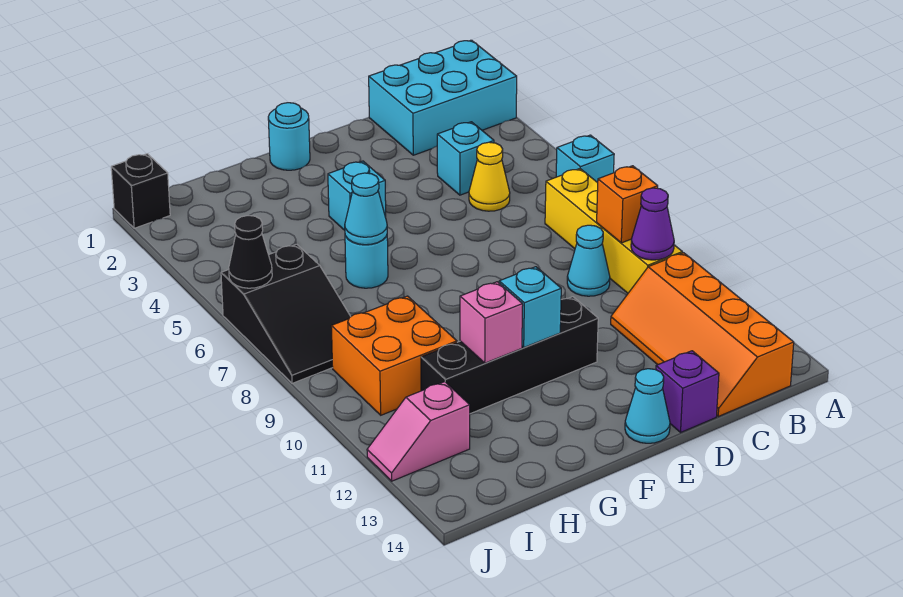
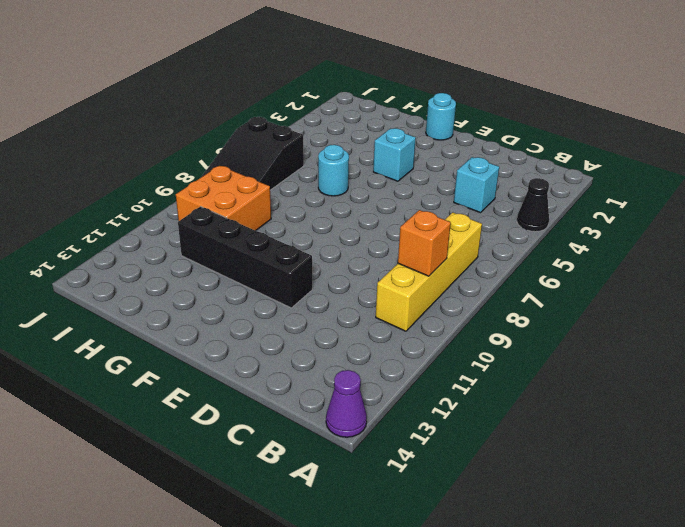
black cone A4 level 1 -> black cone J6 level 2
purple cone A14 level 1 -> purple cone B10 level 2
none -> cyan brick A1:C2 level 1
none -> cyan brick A6 level 1
none -> orange slope B11:C14 level 1 top B

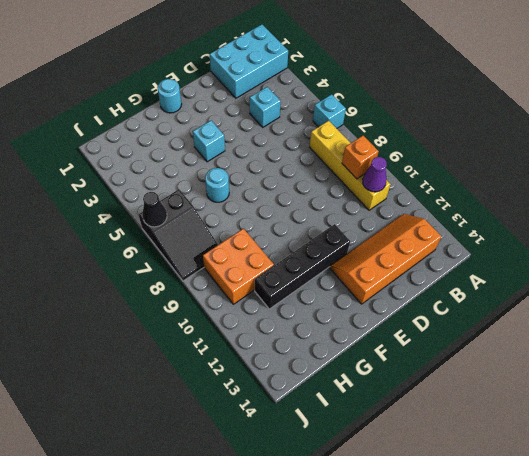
orange slope B12:E13 level 1 top 13 -> orange slope B11:C14 level 1 top B
none -> yellow cone C5 level 1
none -> cyan cone C9 level 1
none -> purple brick D14 level 1

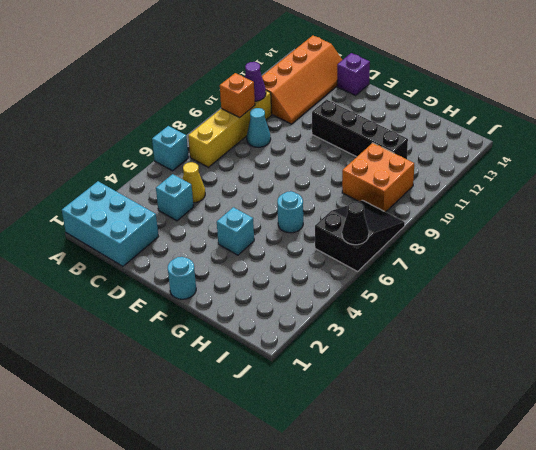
none -> cyan cone E14 level 1
none -> pink slope I12:J12 level 1 top I
none -> black brick J1 level 1

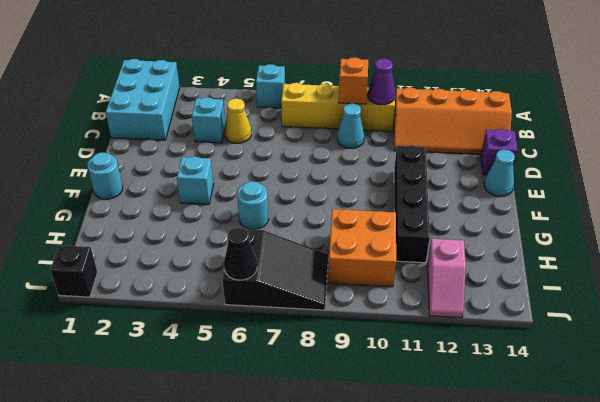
none -> cyan brick F11 level 2
none -> cyan cone G6 level 2
none -> pink brick G11 level 2

